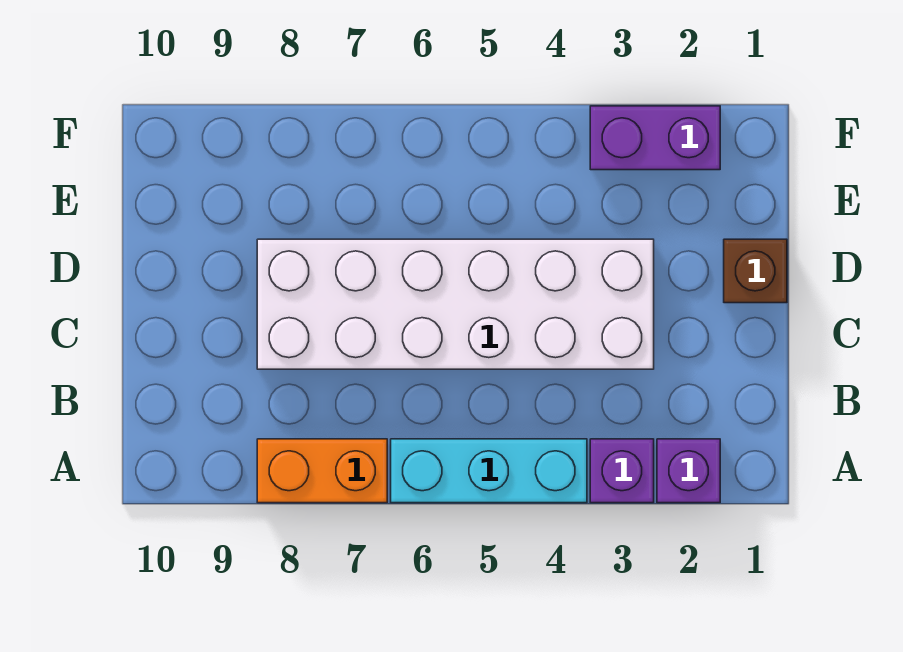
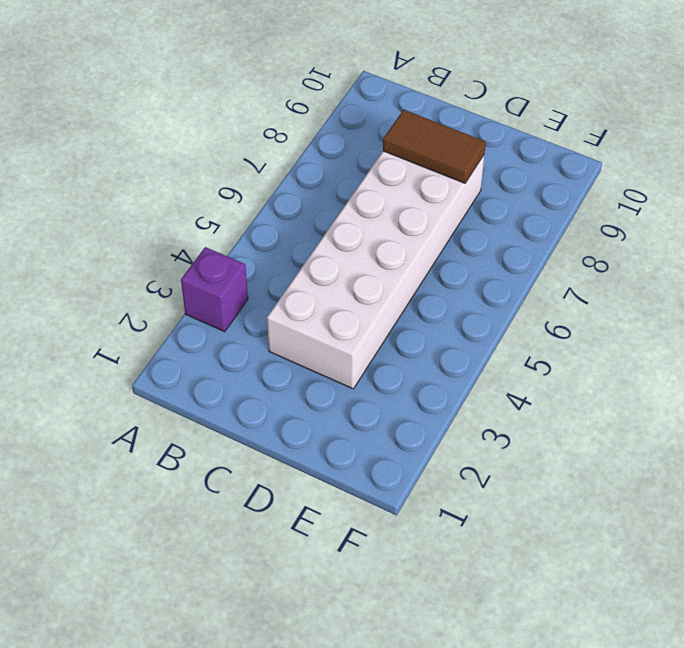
brown tile C8:D8 level 2 -> none
none -> purple brick A2 level 1
none -> cyan brick A4:A6 level 1

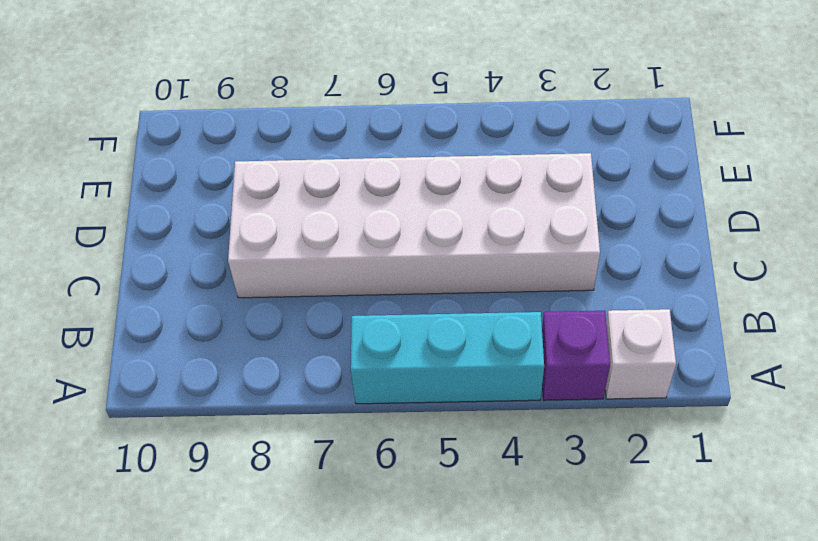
white brick A2 level 1 -> purple brick A2 level 1
none -> orange brick A7:A8 level 1
none -> brown brick D1 level 1

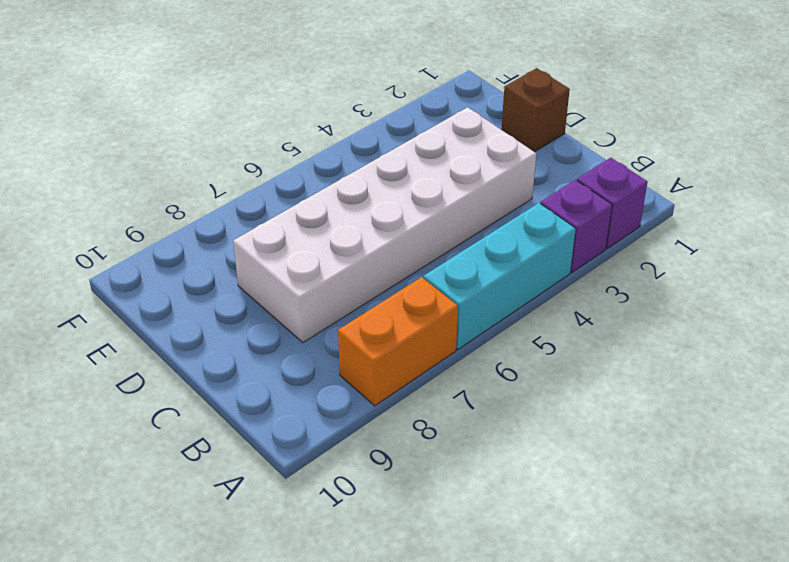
none -> purple brick F2:F3 level 1

